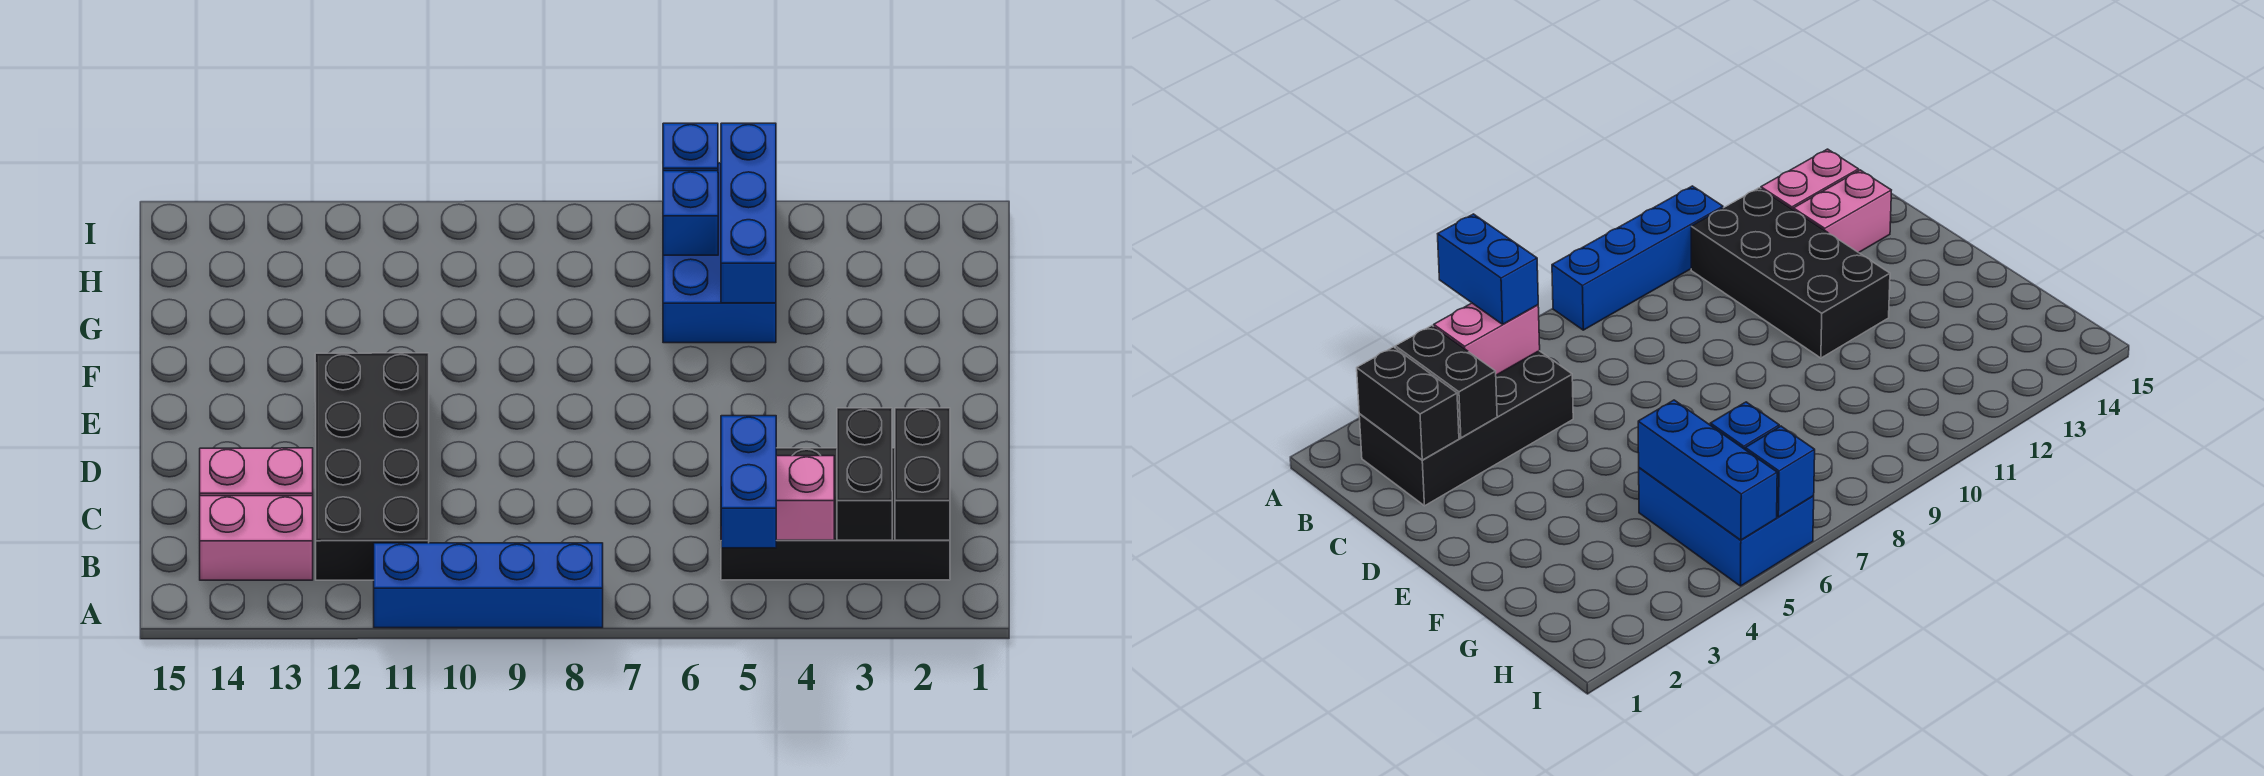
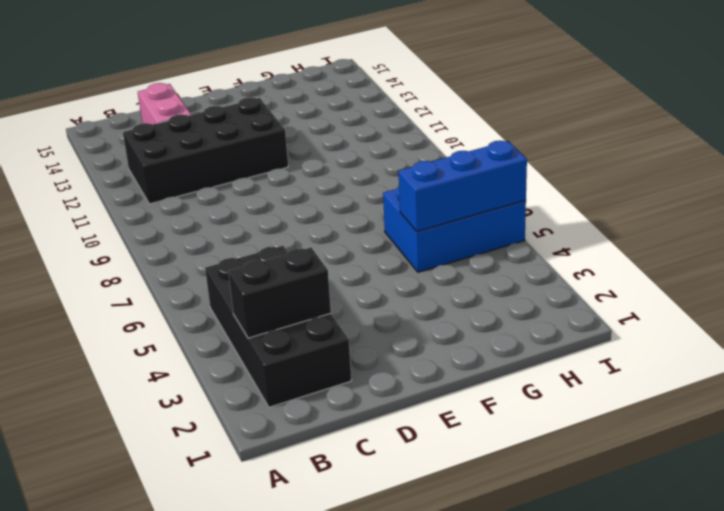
none -> blue brick A8:A11 level 1
none -> pink brick B13:B14 level 1
none -> black brick B2:C2 level 2

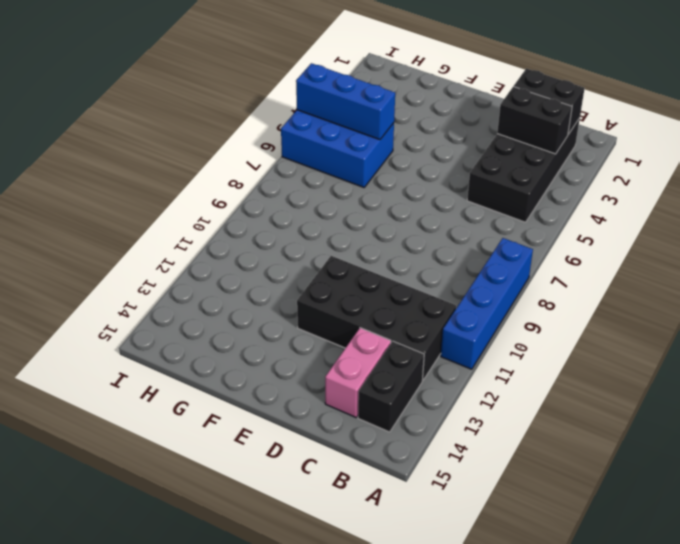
black brick B13:B14 level 1 -> pink brick B13:B14 level 1
none -> pink brick B4:B5 level 2
none -> blue brick H6 level 2
none -> blue brick I6 level 2

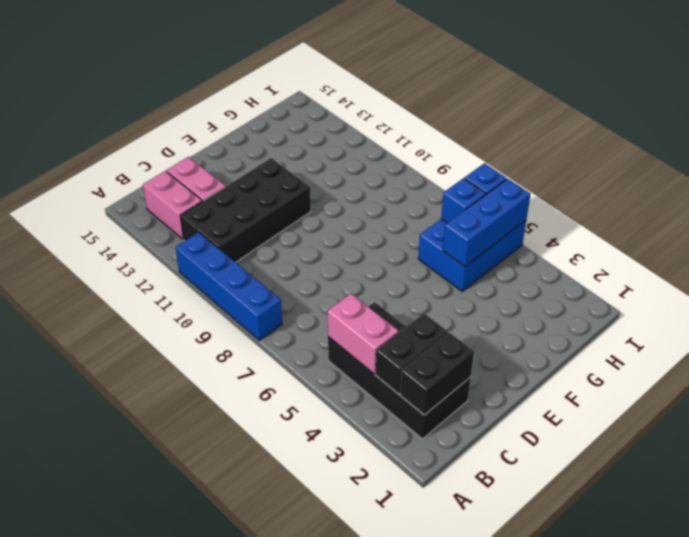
none -> blue brick A5:B5 level 3

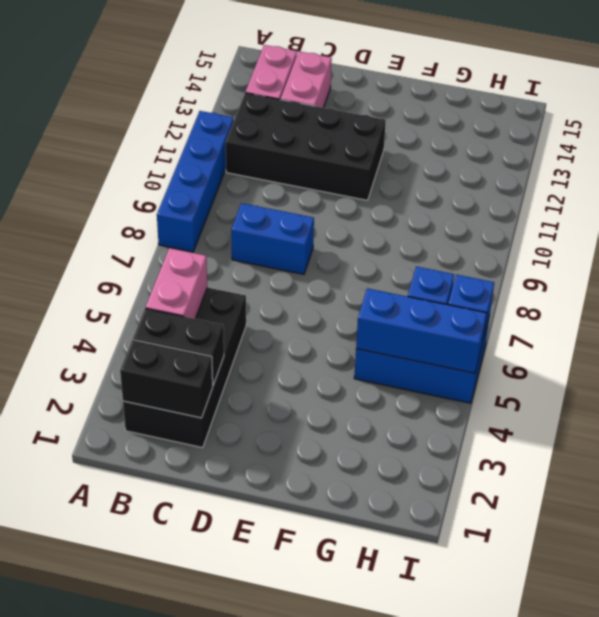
blue brick C8:D8 level 1 -> blue brick A5:B5 level 3

